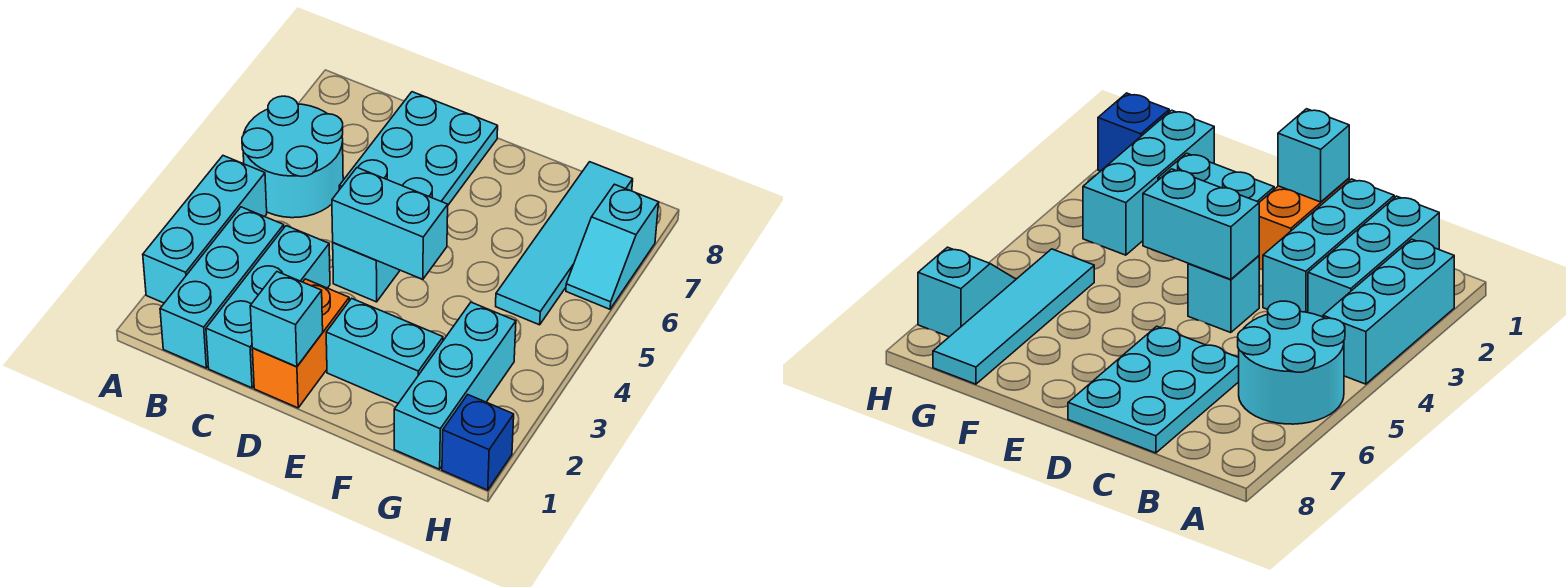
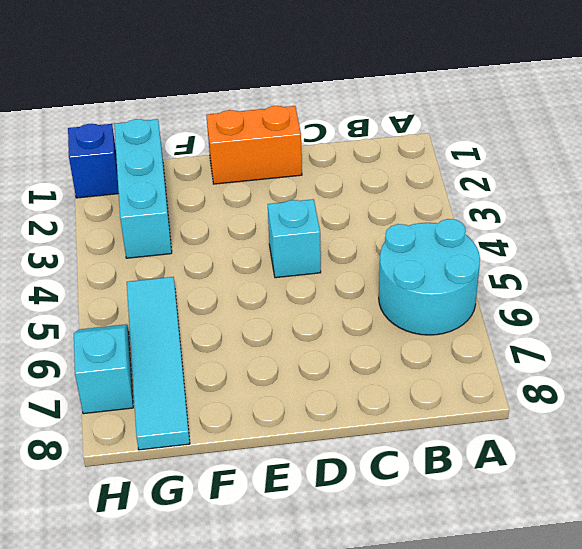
orange brick D1:E1 level 1 -> orange brick D1:D2 level 1
none -> cyan brick A2:A4 level 1
none -> cyan brick B1:B3 level 1
none -> cyan brick C1:C3 level 1

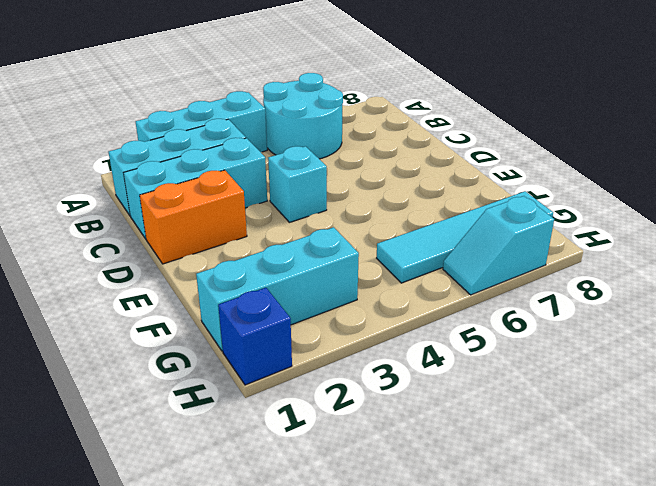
none -> cyan plate C6:D8 level 1
none -> cyan brick E2:F2 level 1
none -> cyan brick D1 level 2

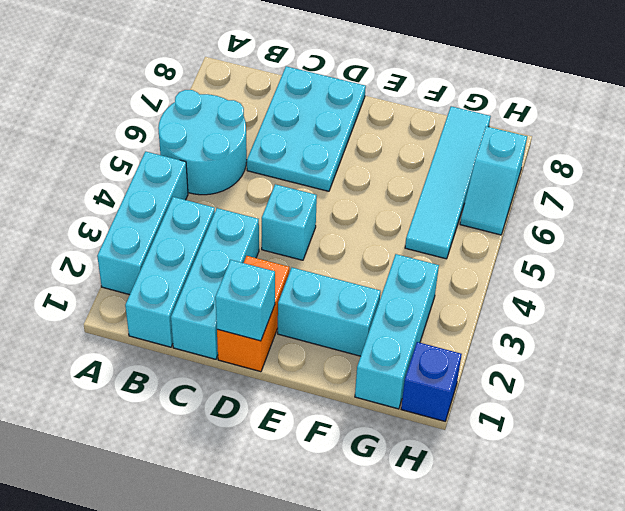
none -> cyan brick D4:E4 level 2

